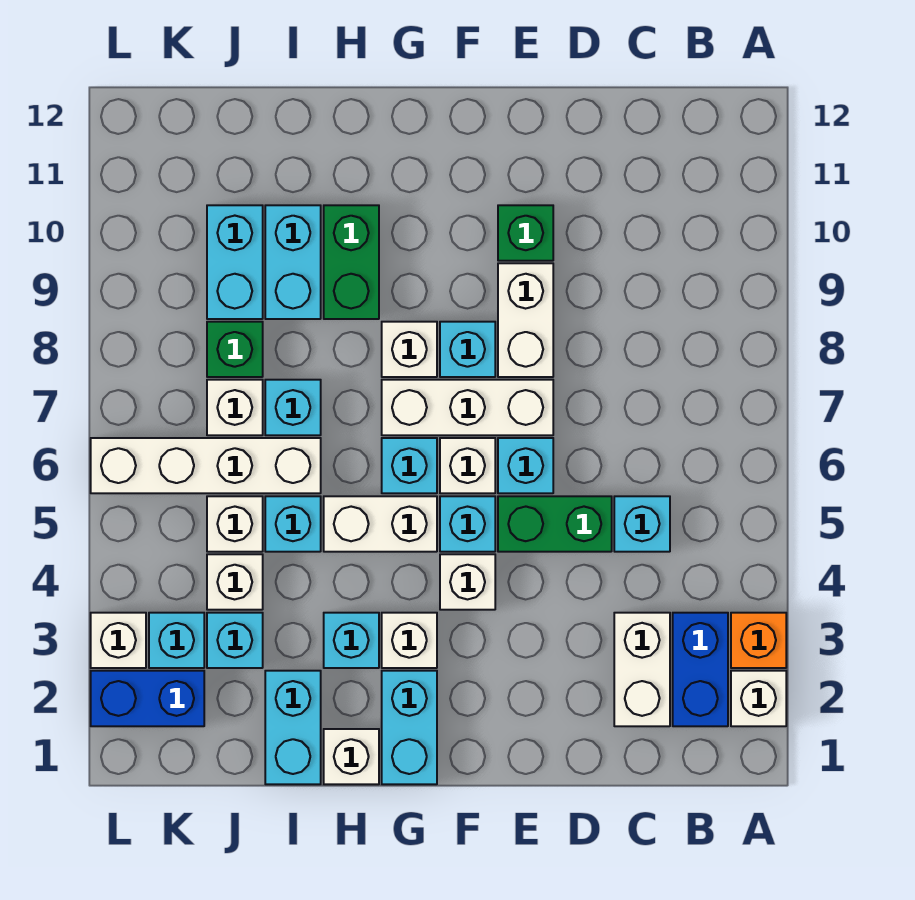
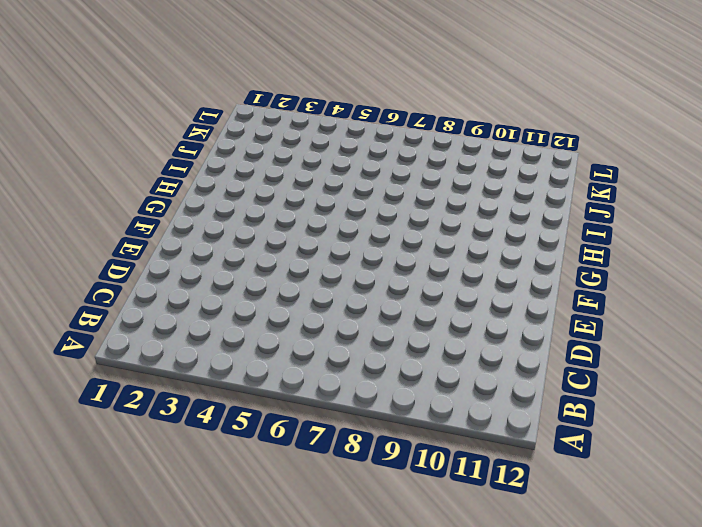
none -> white brick A2 level 1
none -> orange brick A3 level 1
none -> blue brick B2:B3 level 1
none -> white brick C2:C3 level 1

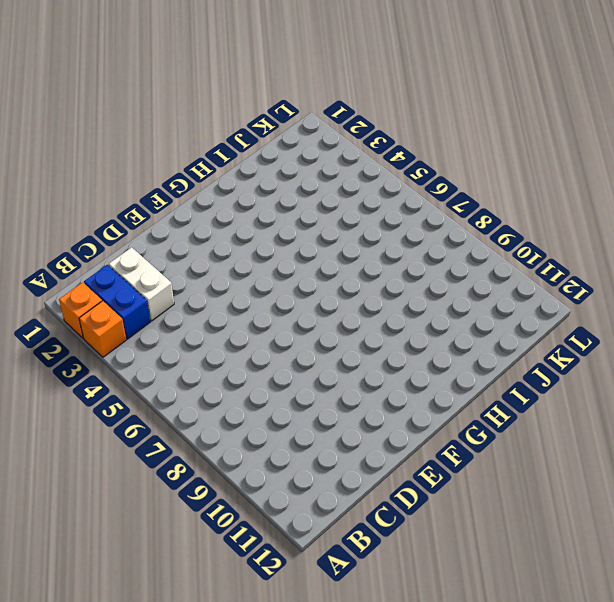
orange brick A2 level 1 -> white brick A2 level 1
none -> cyan brick C5 level 1
none -> green brick D5:E5 level 1
none -> cyan brick E6 level 1
none -> white brick E7:G7 level 1

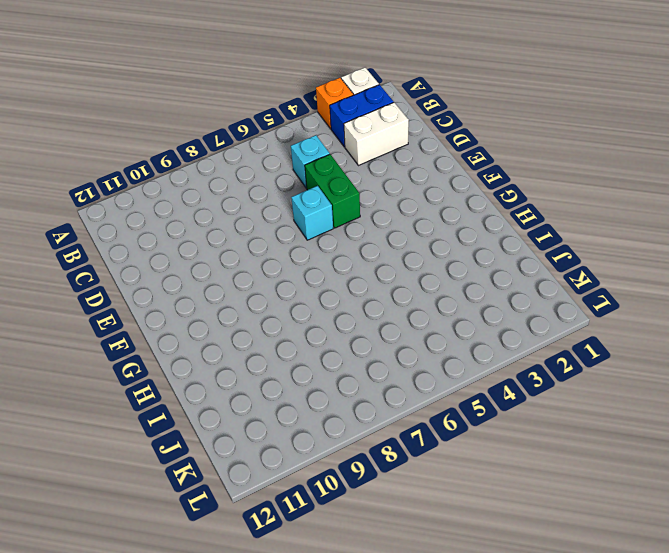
none -> white brick E7:G7 level 1
none -> white brick E8:E9 level 1
none -> green brick E10 level 1
none -> white brick F4 level 1

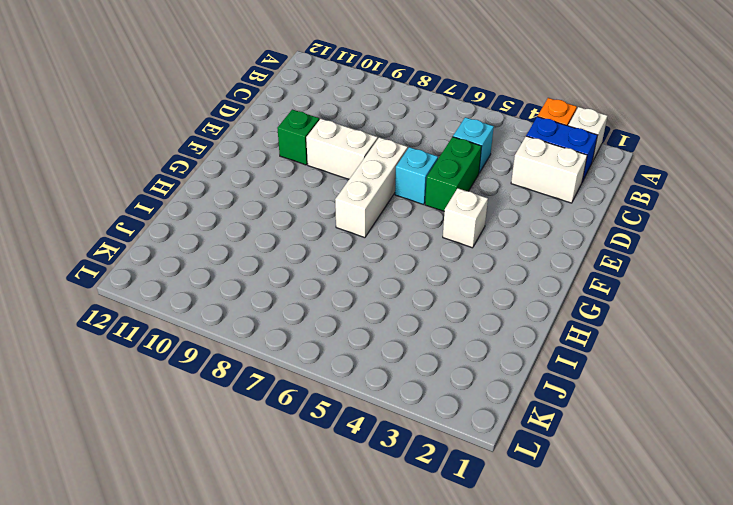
none -> cyan brick F5 level 1
none -> white brick F6 level 1
none -> cyan brick F8 level 1
none -> cyan brick G1:G2 level 1

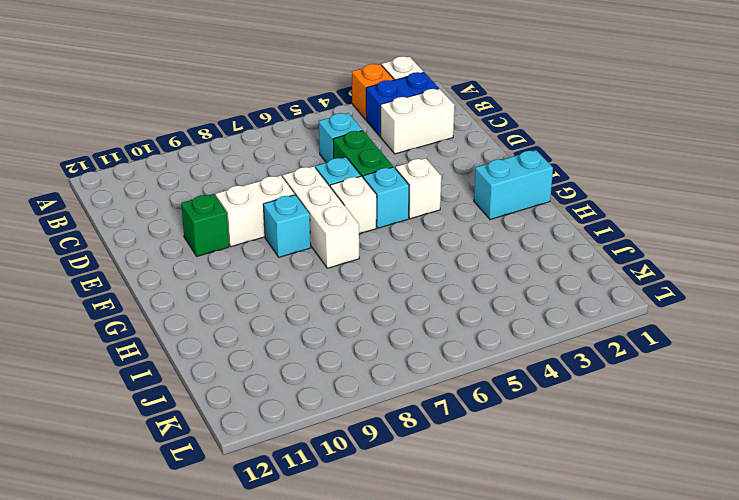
none -> white brick G3 level 1
none -> white brick G5:H5 level 1
none -> cyan brick G6 level 1
none -> white brick G8 level 1

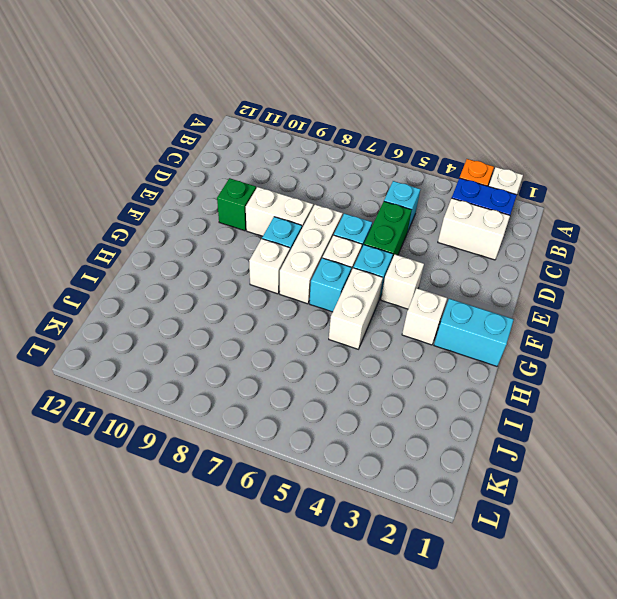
none -> white brick H1 level 1
none -> cyan brick H3 level 1
none -> green brick H9:H10 level 1
none -> cyan brick I1:I2 level 1

